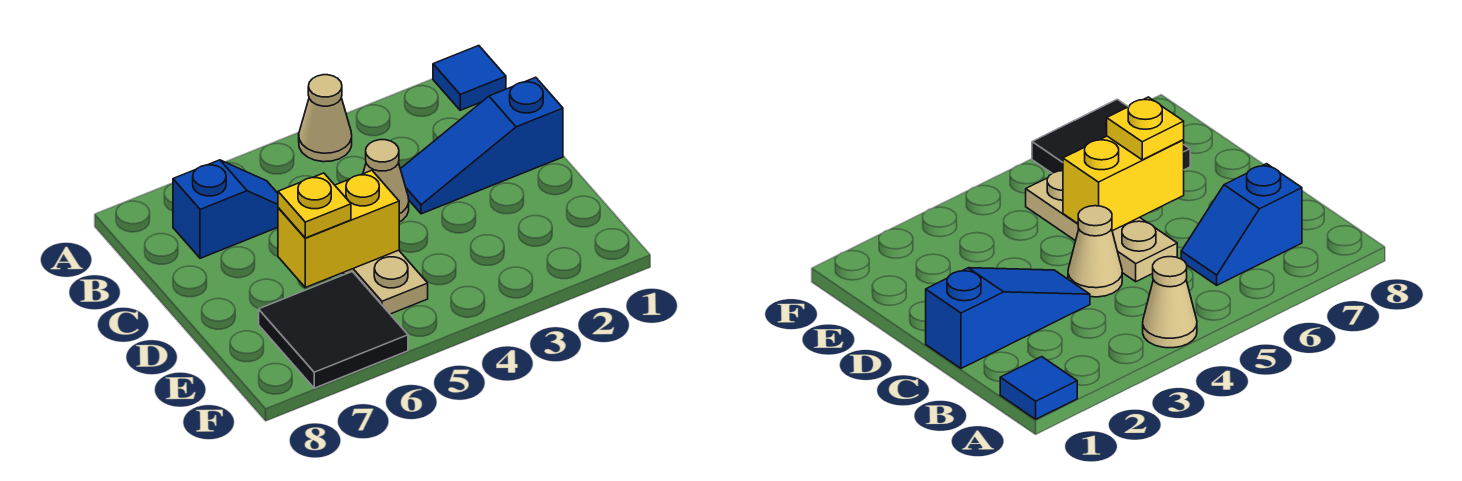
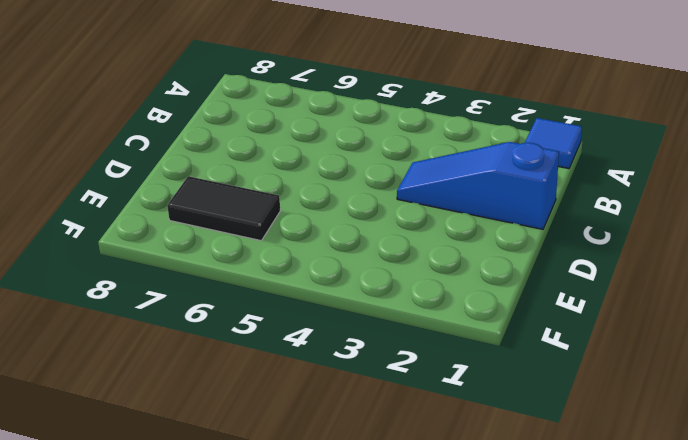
black tile E6:E7 level 1 -> black tile E6:F7 level 1
none -> tan cone A4 level 1
none -> blue slope B6:B7 level 1 top 7

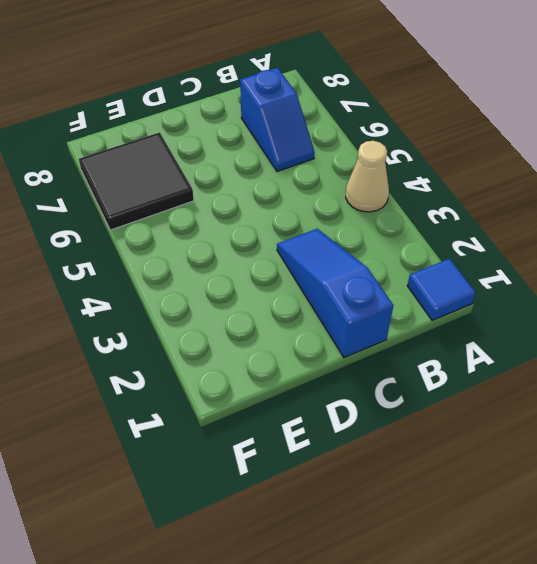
none -> tan cone C4 level 1
none -> tan plate C5:E5 level 1

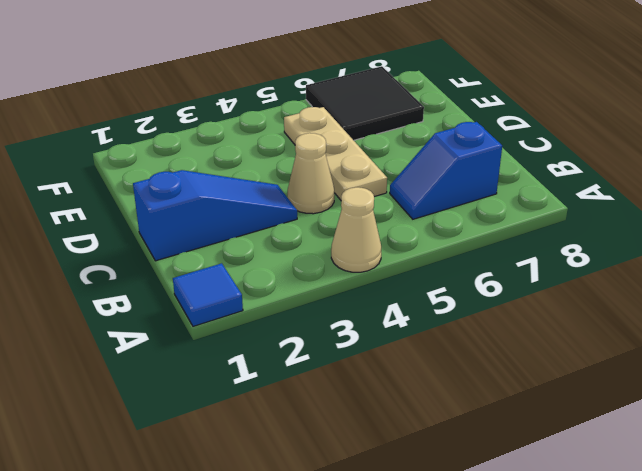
none -> yellow brick D5:D6 level 2
none -> yellow plate D6 level 3

